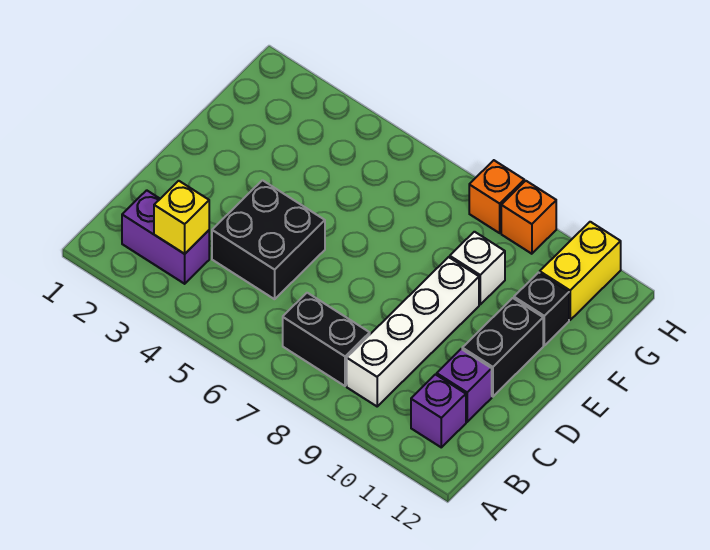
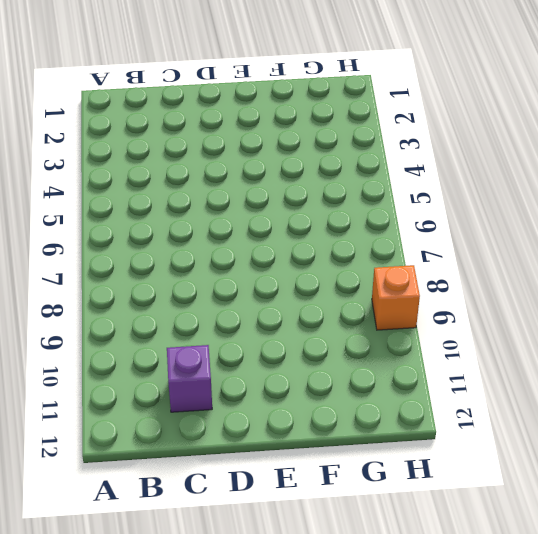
none -> purple brick B2:B3 level 1
none -> black brick B7:B8 level 1
none -> white brick B9:E9 level 1

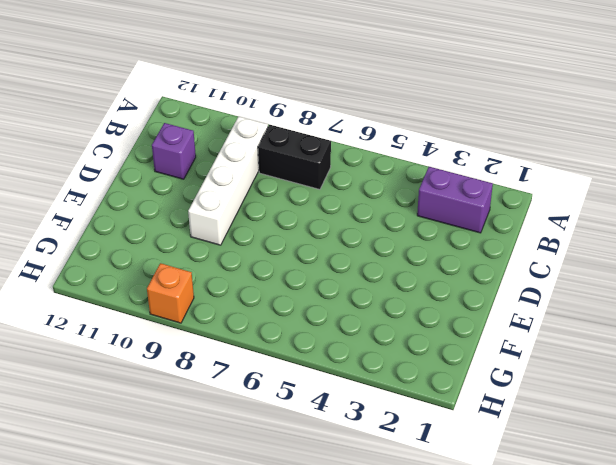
none -> purple brick B11 level 1
none -> black brick C4:D5 level 1
none -> black brick D11:E11 level 1

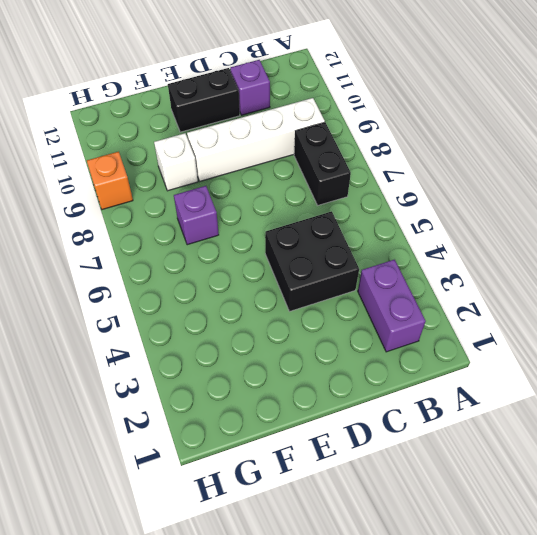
purple brick F7 level 1 -> purple brick B11 level 1
none -> black brick F11 level 1
none -> yellow brick G11:H11 level 1
none -> orange brick H8 level 1

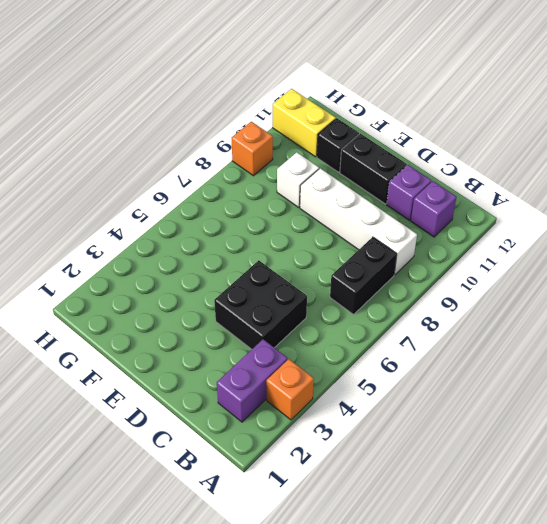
orange brick A3 level 1 -> orange brick H8 level 1
none -> yellow brick B3 level 2

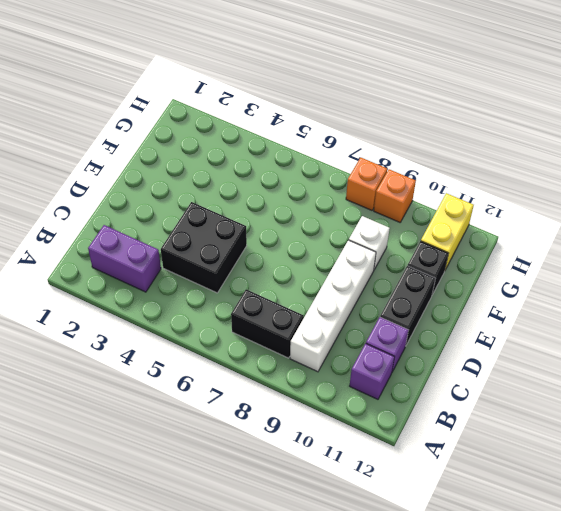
none -> yellow brick B3 level 2

